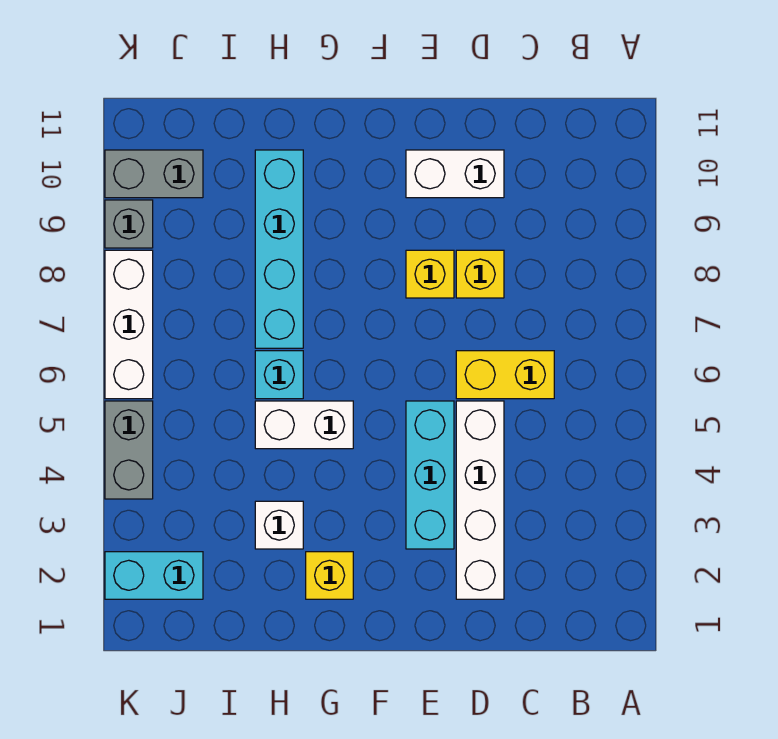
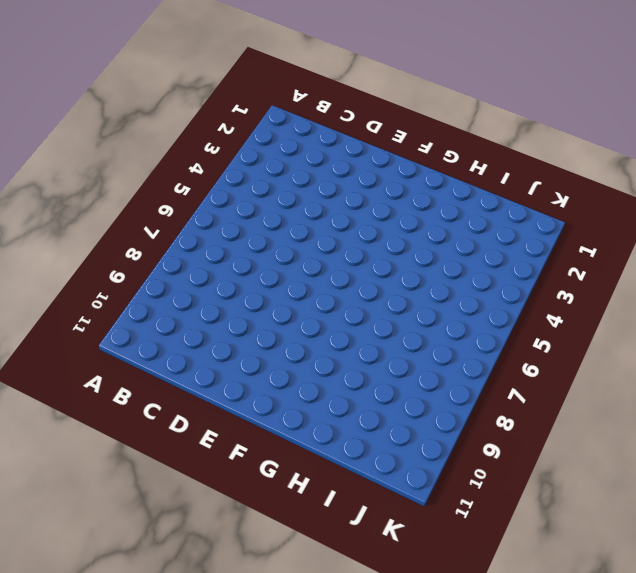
none -> yellow brick C6:D6 level 1
none -> white brick D2:D5 level 1
none -> yellow brick D8 level 1

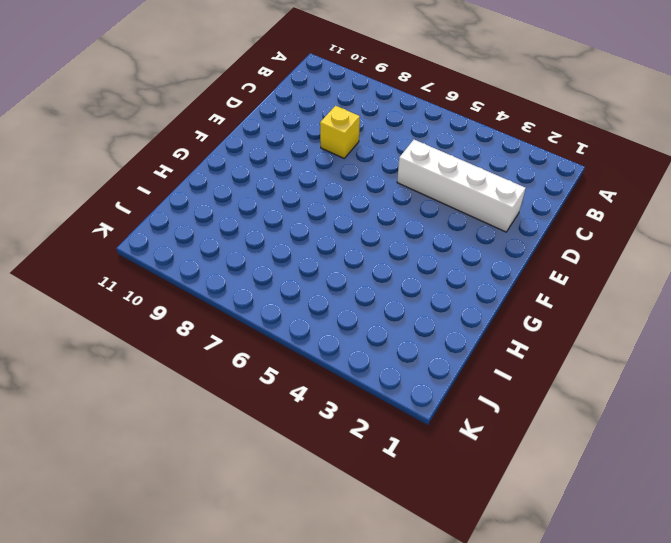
none -> yellow brick C6:D6 level 1
none -> white brick D10:E10 level 1
none -> cyan brick E3:E5 level 1

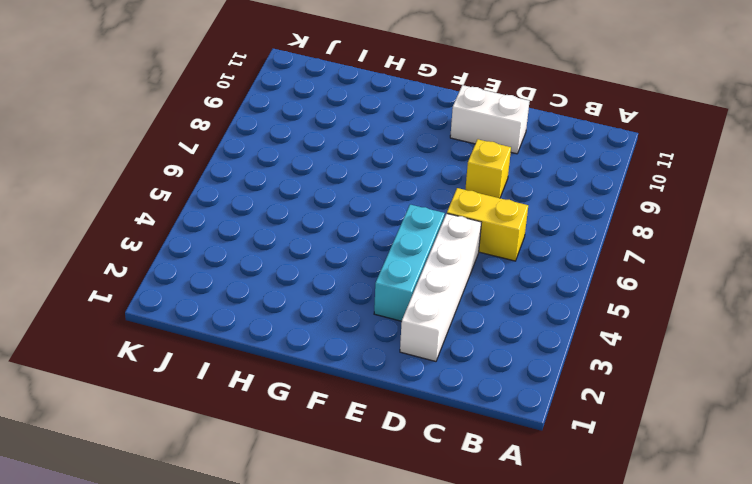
none -> yellow brick E8 level 1
none -> yellow brick G2 level 1
none -> white brick G5:H5 level 1

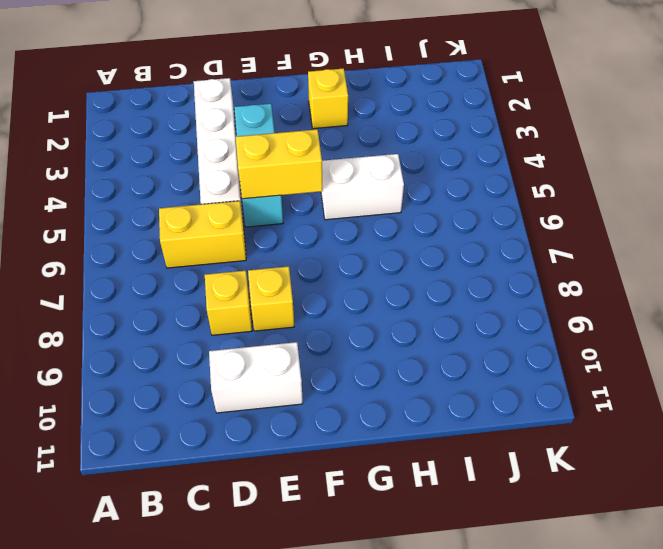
yellow brick E5:F5 level 2 -> none
none -> white brick H3 level 1
none -> cyan brick H6 level 1
none -> cyan brick H7:H10 level 1

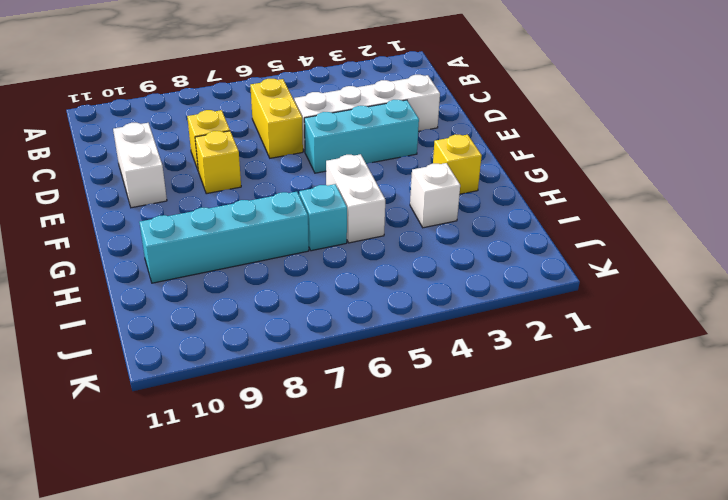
none -> cyan brick J2:K2 level 1
none -> grey brick J10:K10 level 1
none -> grey brick K4:K5 level 1

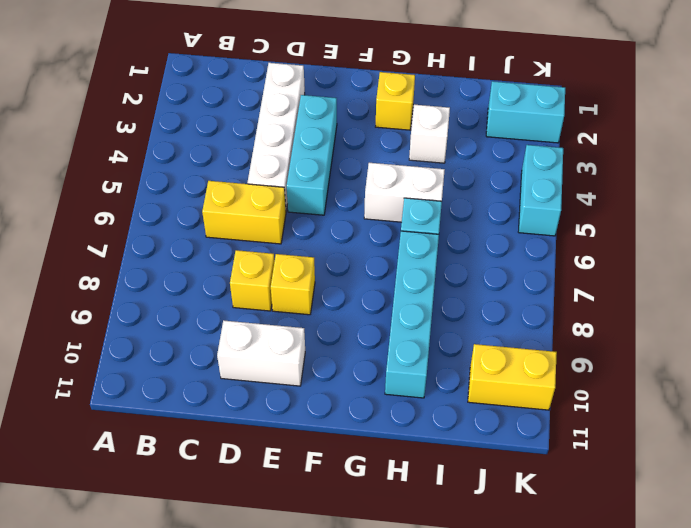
yellow brick J10:K10 level 1 -> grey brick J10:K10 level 1
cyan brick K4:K5 level 1 -> grey brick K4:K5 level 1
none -> white brick K6:K8 level 1
none -> grey brick K9 level 1

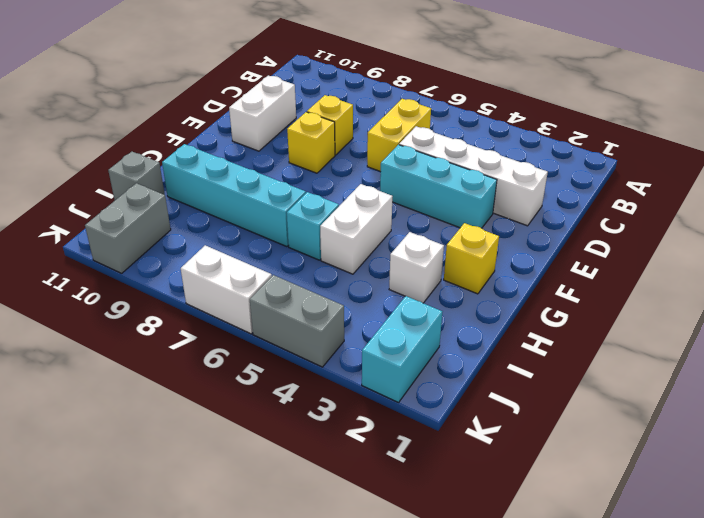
grey brick I11 level 1 -> grey brick K9 level 1
white brick K6:K7 level 1 -> white brick K6:K8 level 1

